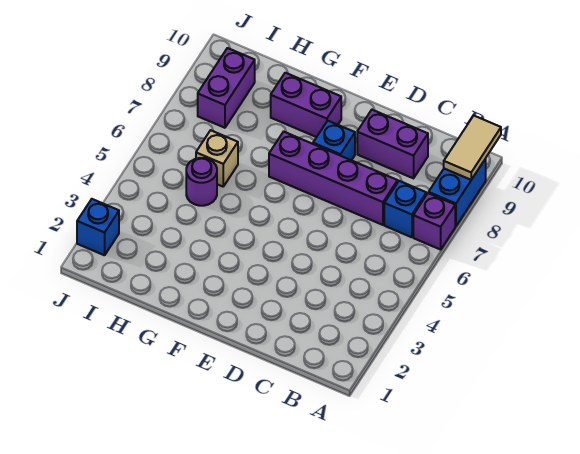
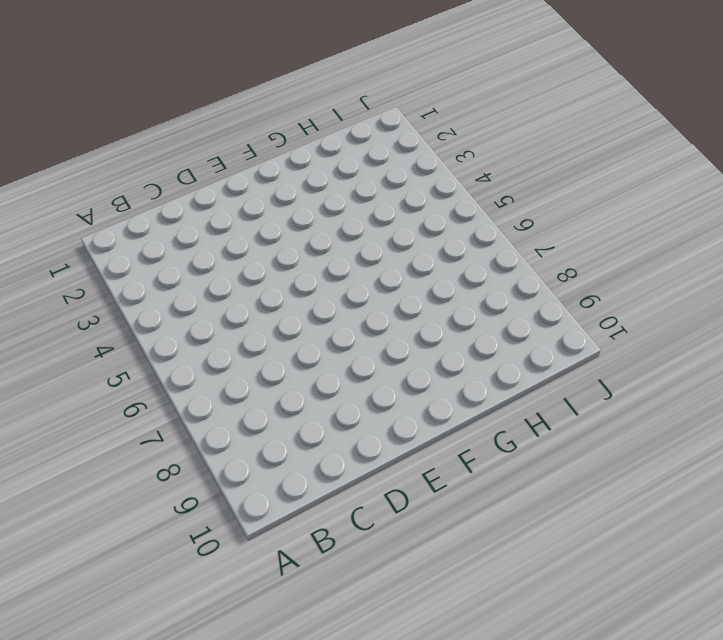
none -> purple brick A7 level 1
none -> blue brick A8:A9 level 1
none -> blue brick B7 level 1

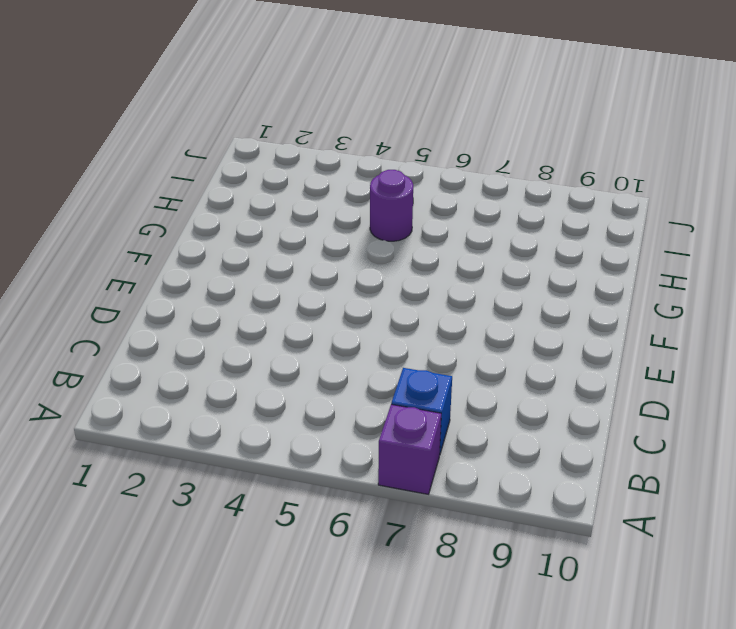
none -> blue brick A8:A9 level 1
none -> purple brick C7:F7 level 1
none -> purple brick C9:D9 level 1

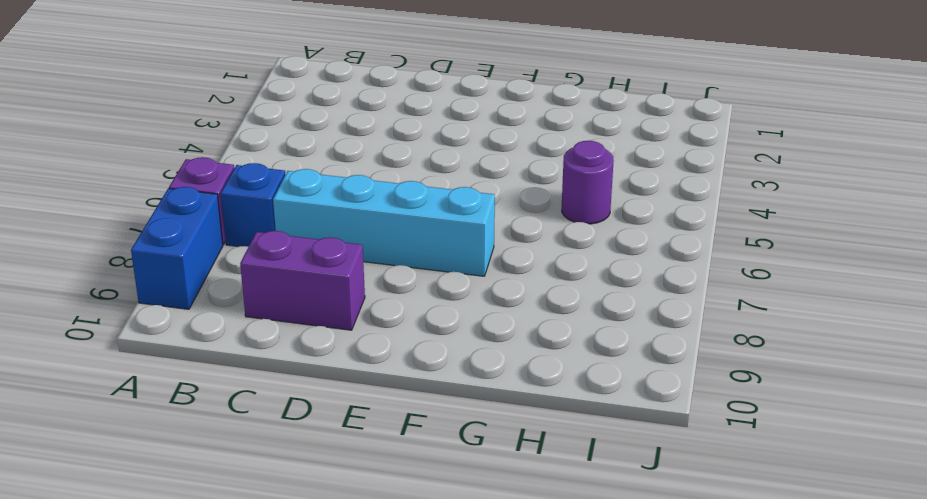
cyan brick C7:F7 level 1 -> purple brick C7:F7 level 1
none -> blue brick E8 level 1
none -> purple brick F9:G9 level 1
none -> tan brick H6 level 1

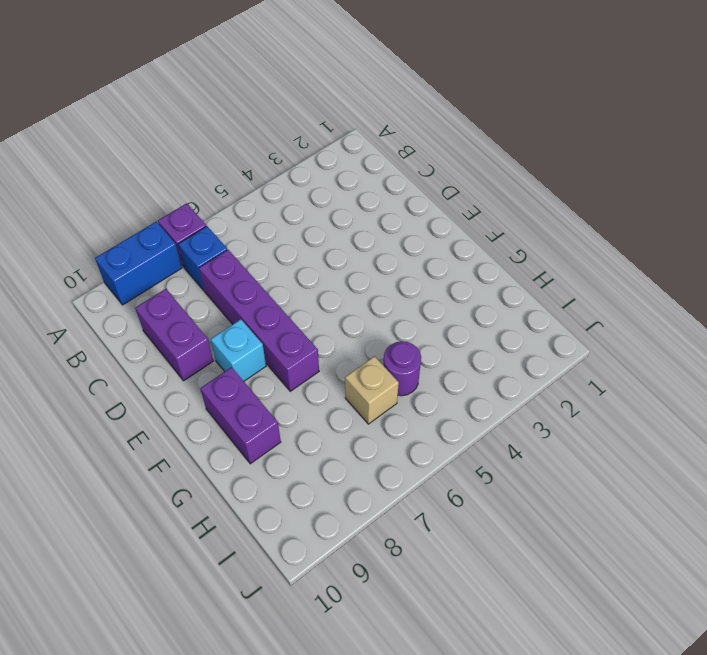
cyan brick E8 level 1 -> blue brick E8 level 1
none -> purple brick I8:I9 level 1
none -> blue brick J2 level 1
none -> tan tile A9:A10 level 2

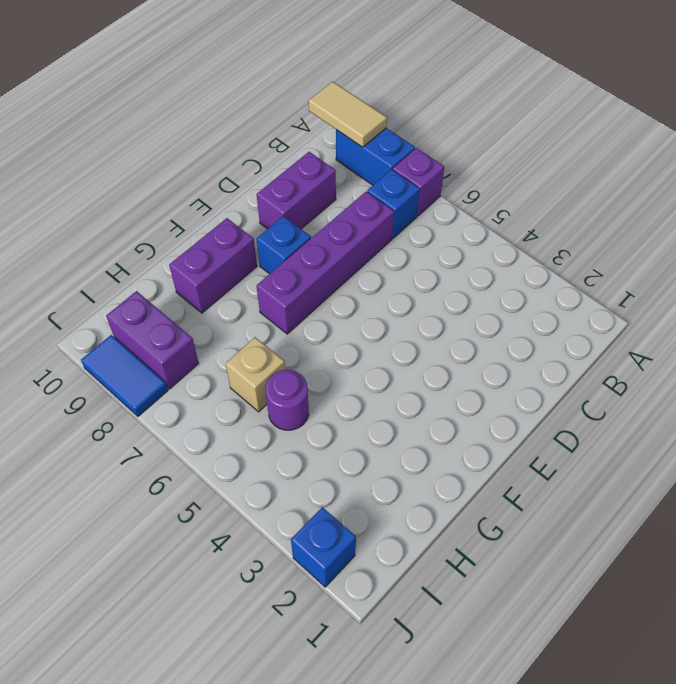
blue tile J8:J9 level 1 -> none

